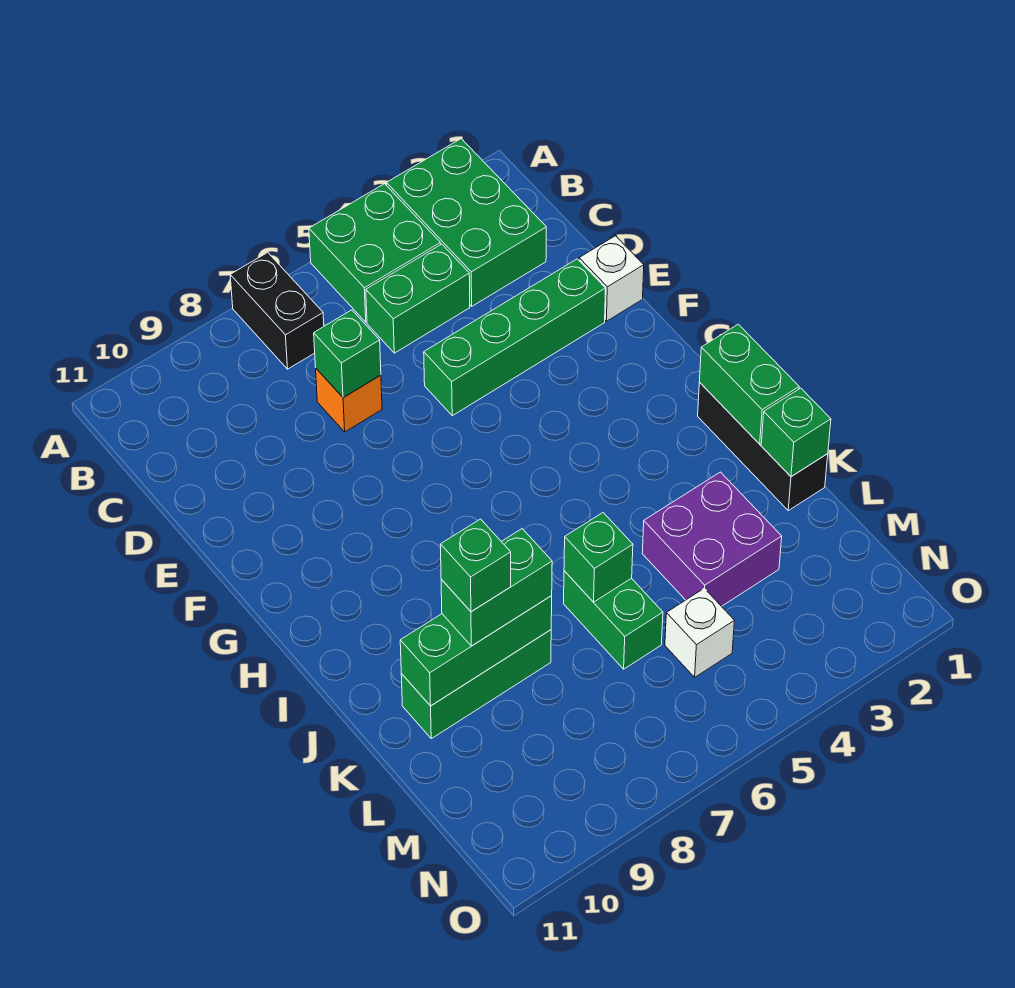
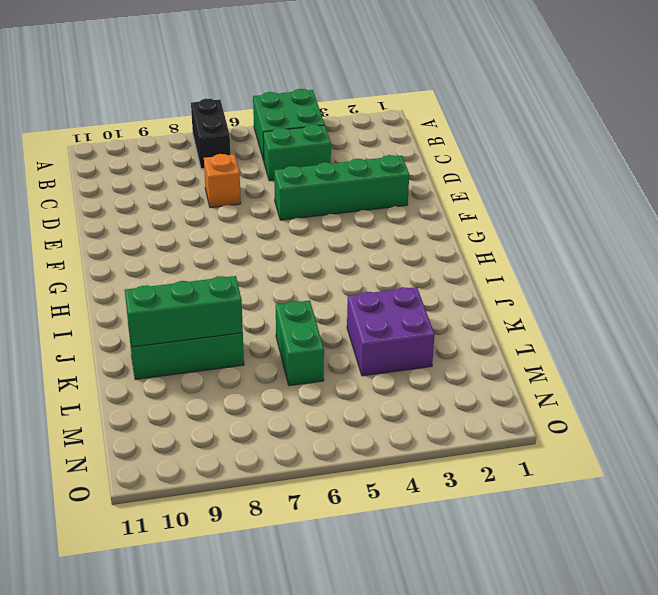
none -> green brick A2:C3 level 1
none -> white brick E1 level 1
none -> black brick I1:K1 level 1

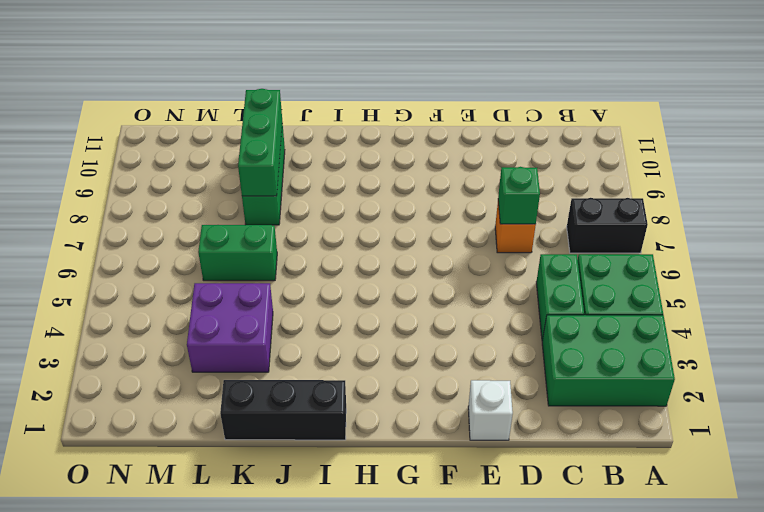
none -> green brick E2:E5 level 1
none -> white brick M5 level 1
none -> green brick I1:J1 level 2

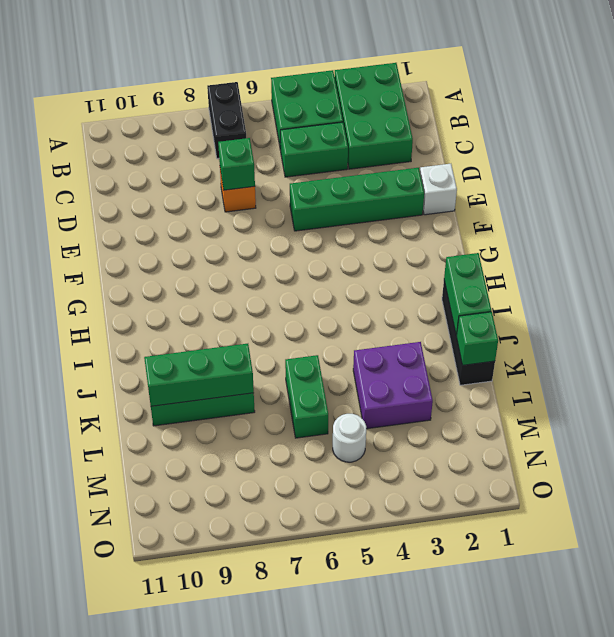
white round brick M5 level 1 -> white brick M5 level 1
none -> green brick K6 level 2
none -> green brick K8:K9 level 3
none -> green brick K9 level 4

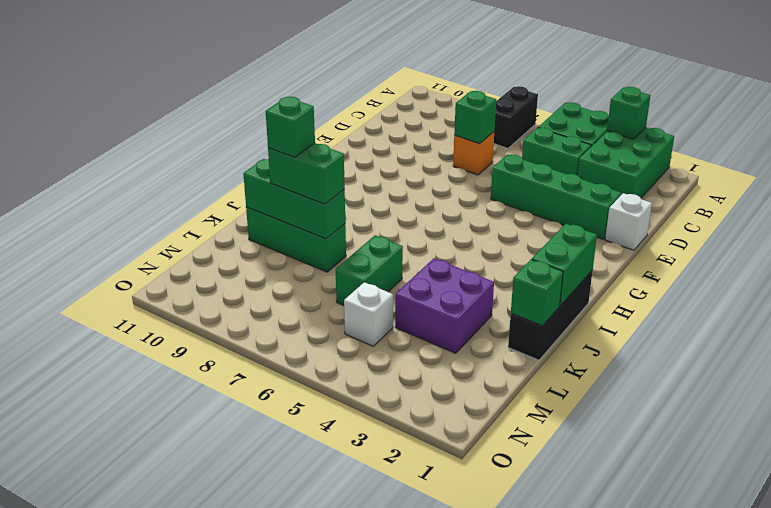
green brick A3 level 2 -> green brick K6 level 2

